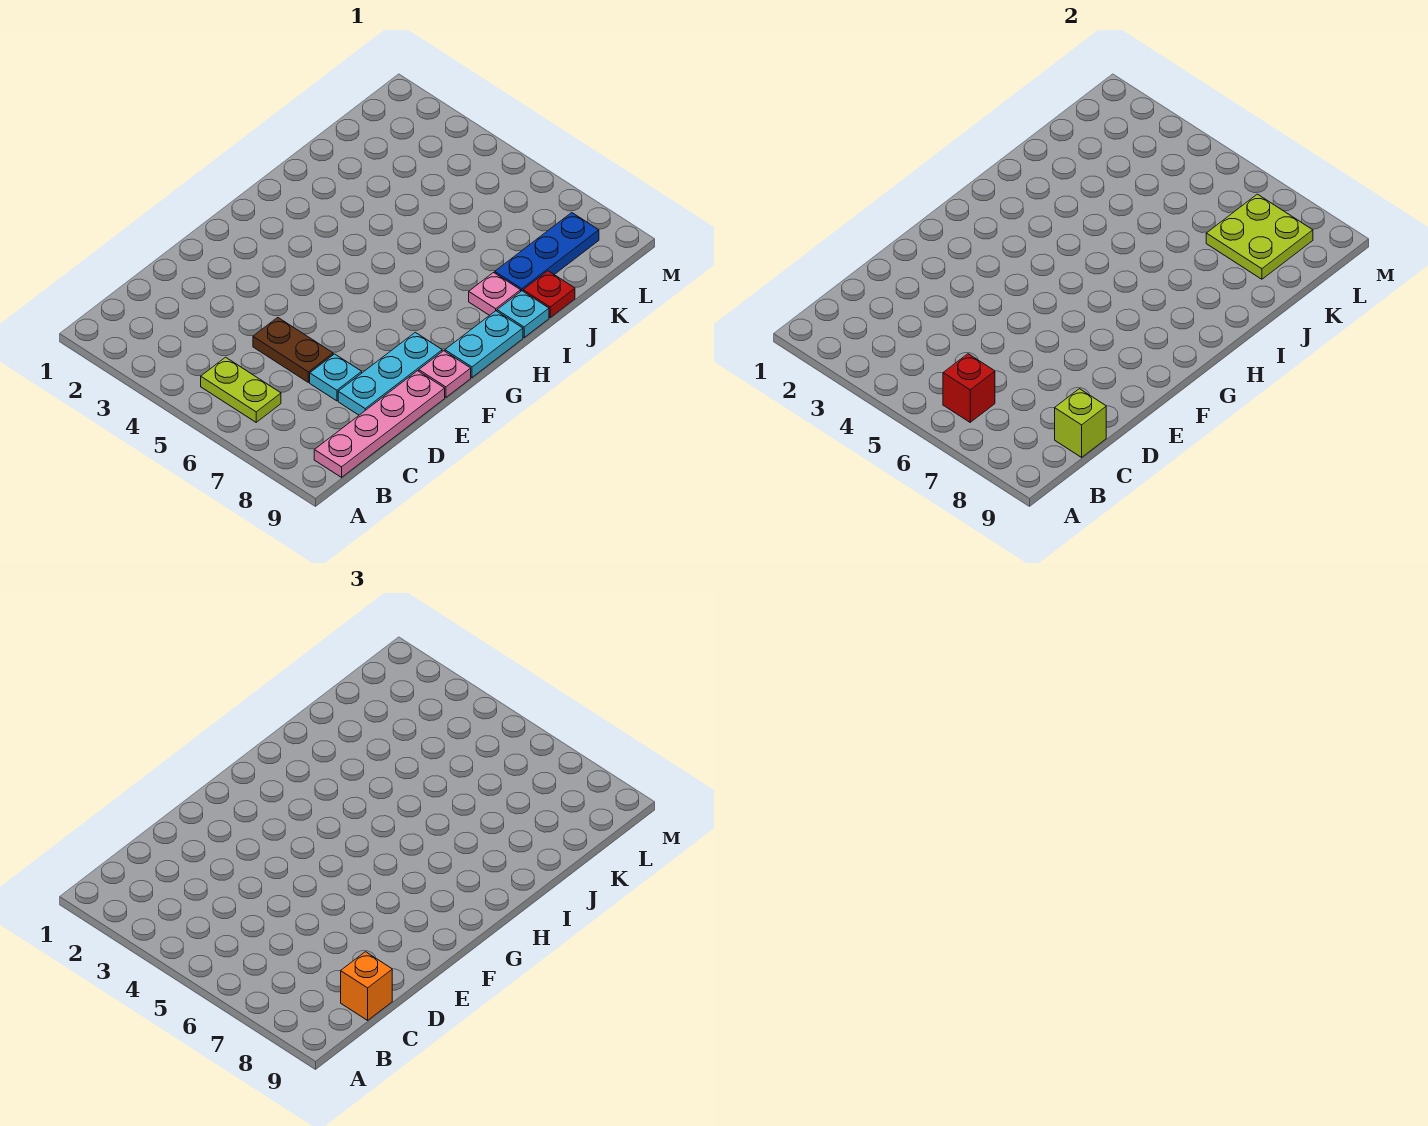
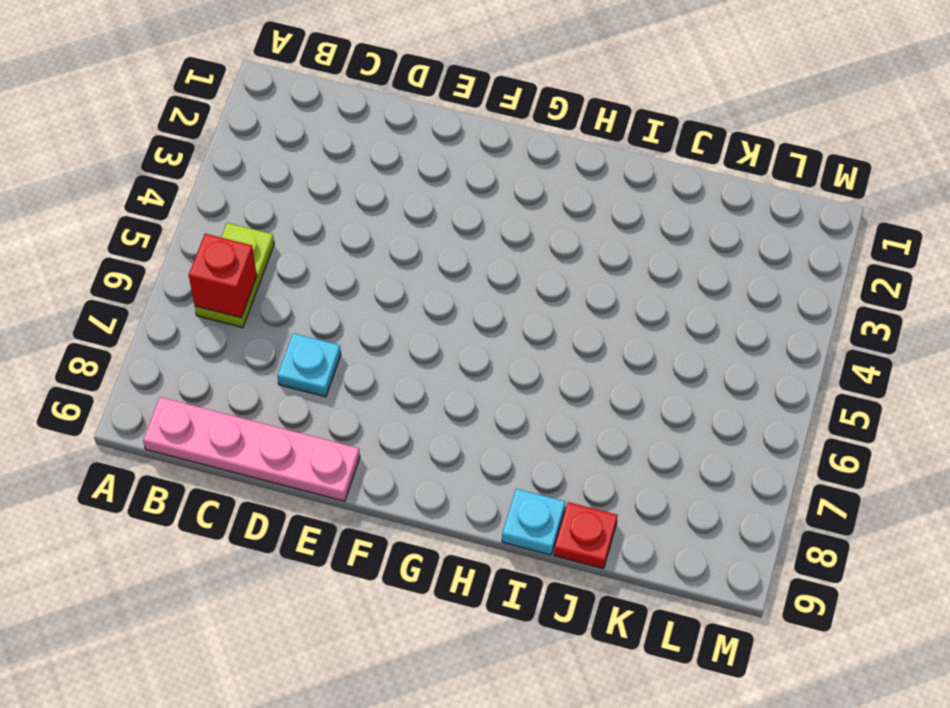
none -> brown plate D5:D6 level 1
none -> cyan plate D8:F8 level 1
none -> pink plate F9 level 1

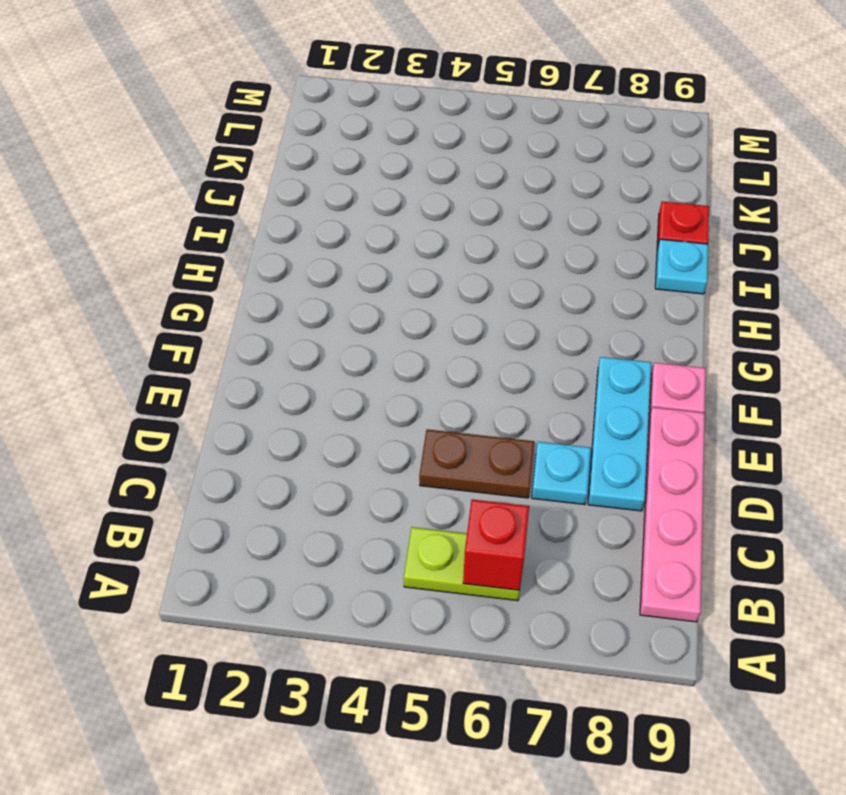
none -> cyan plate G9:H9 level 1
none -> pink plate I8 level 1
none -> blue plate J8:L8 level 1

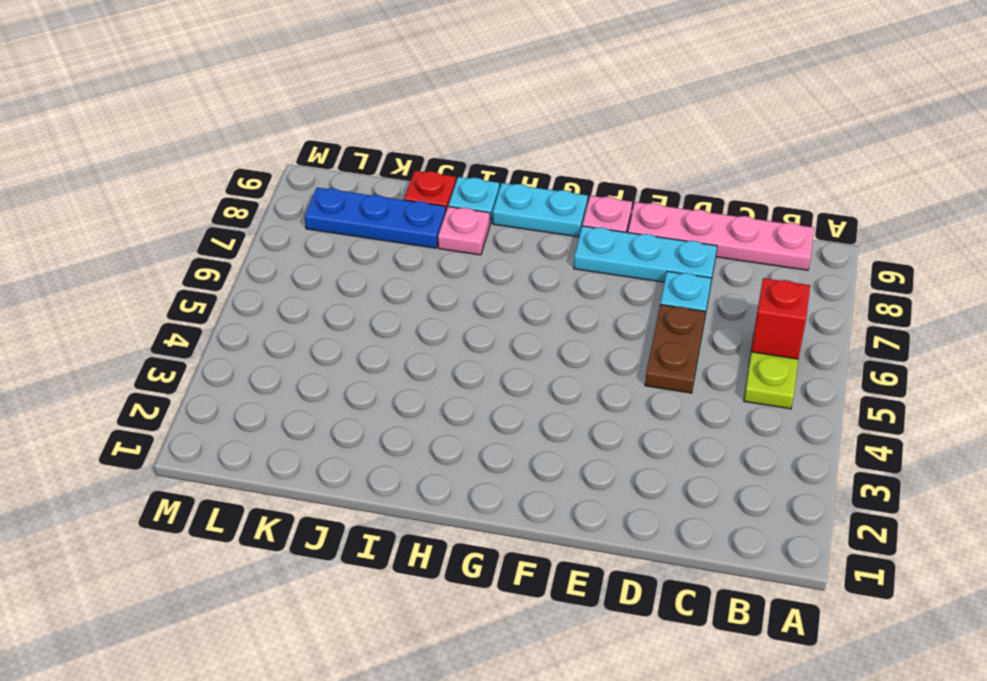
none -> lime brick C9 level 2
none -> lime plate K7:L8 level 2
none -> orange brick C9 level 3

